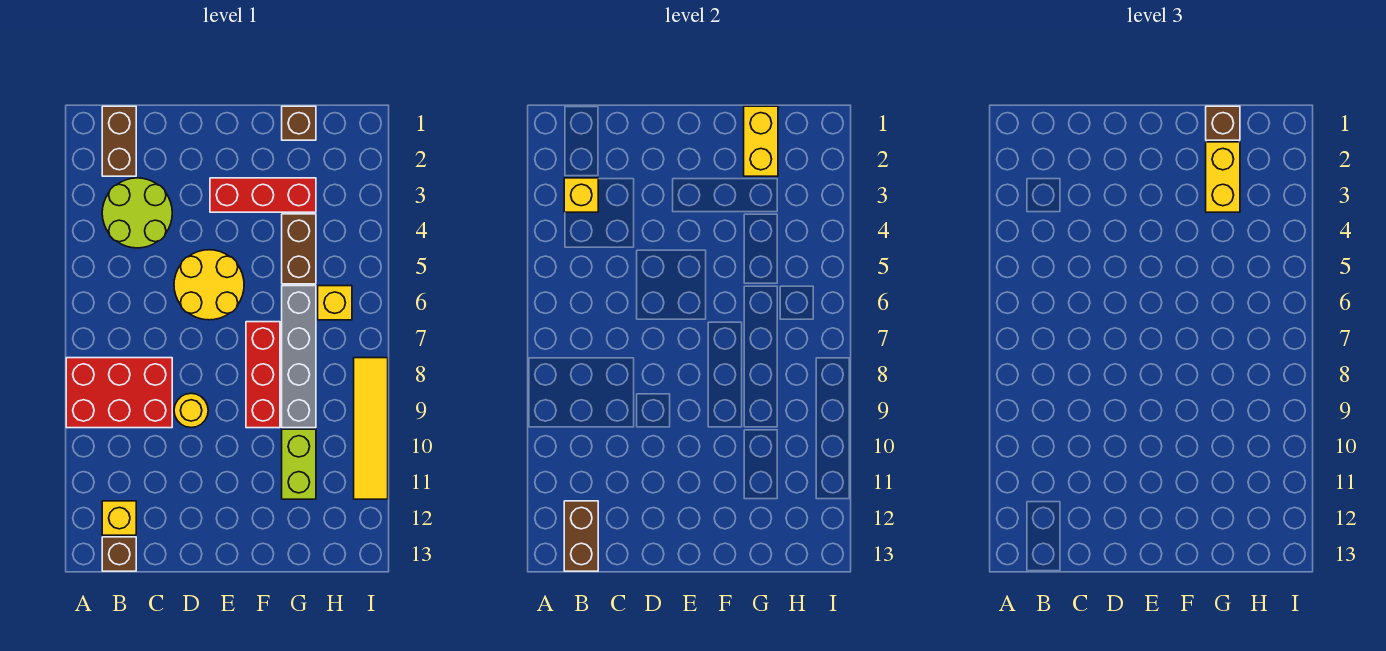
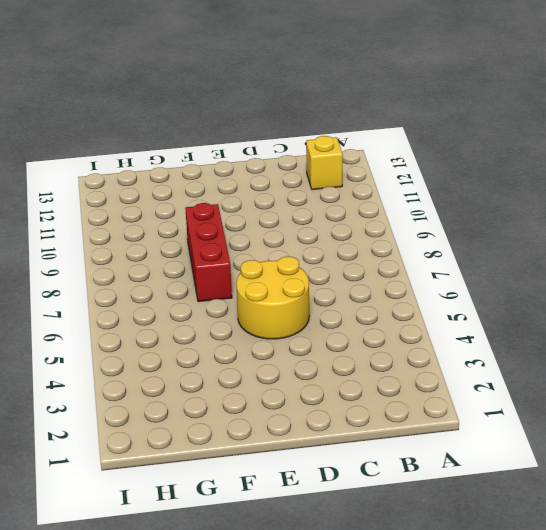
none -> red brick A8:C9 level 1
none -> brown brick B1:B2 level 1
none -> lime round brick B3:C4 level 1

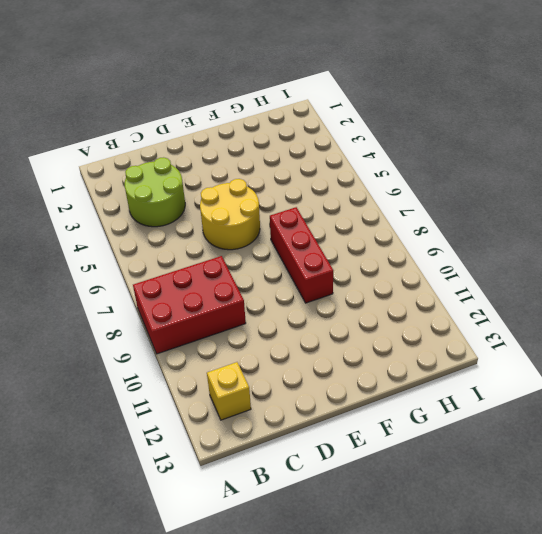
none -> brown brick B1:B2 level 1
none -> brown brick B13 level 1
none -> yellow round brick D9 level 1

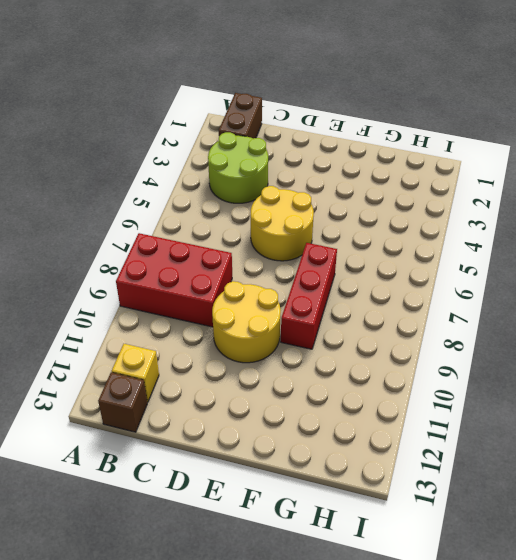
yellow round brick D9:E10 level 1 -> yellow round brick D9 level 1
none -> red brick E3:G3 level 1
none -> brown brick G1 level 1
none -> brown brick G4:G5 level 1

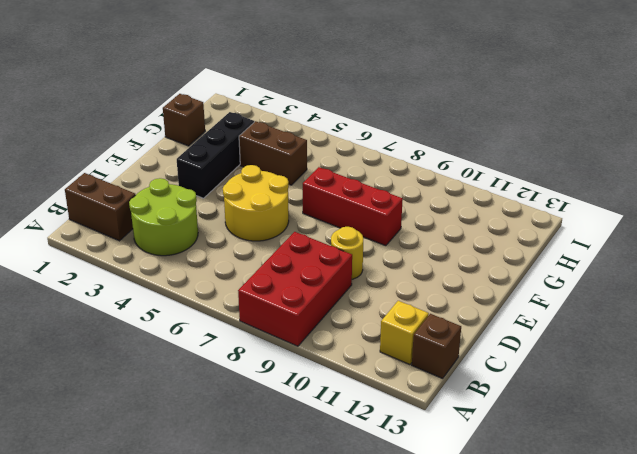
black brick E3:G3 level 1 -> red brick E3:G3 level 1
none -> grey brick G6:G9 level 1
none -> lime brick G10:G11 level 1
none -> yellow brick H6 level 1

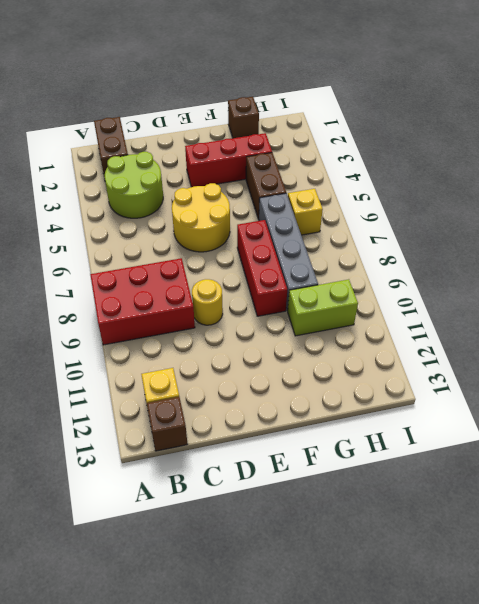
lime brick G10:H10 level 1 -> lime brick G10:G11 level 1
none -> yellow tile I8:I11 level 1
none -> yellow brick B3 level 2
none -> brown brick B12:B13 level 2

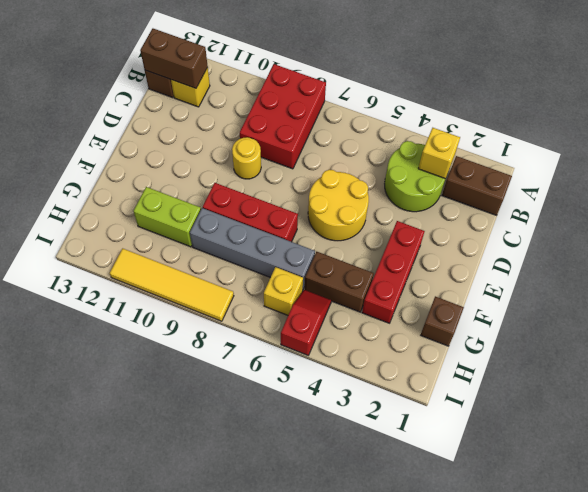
red slope H5:I5 level 1 top I -> none
none -> yellow brick G1:G2 level 2
none -> brown brick G1 level 3
none -> yellow brick G2:G3 level 3

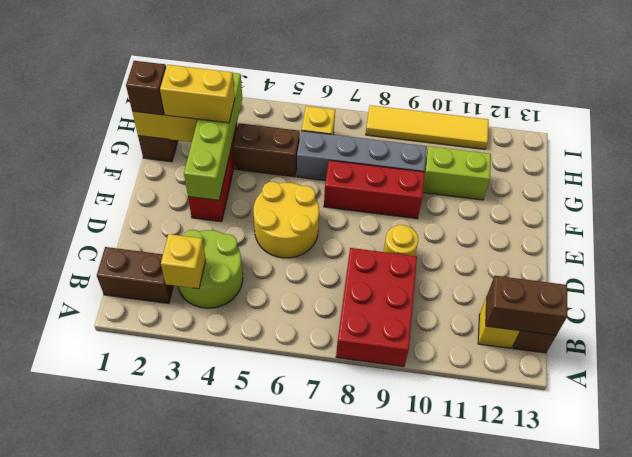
lime brick E3:H3 level 2 -> none

